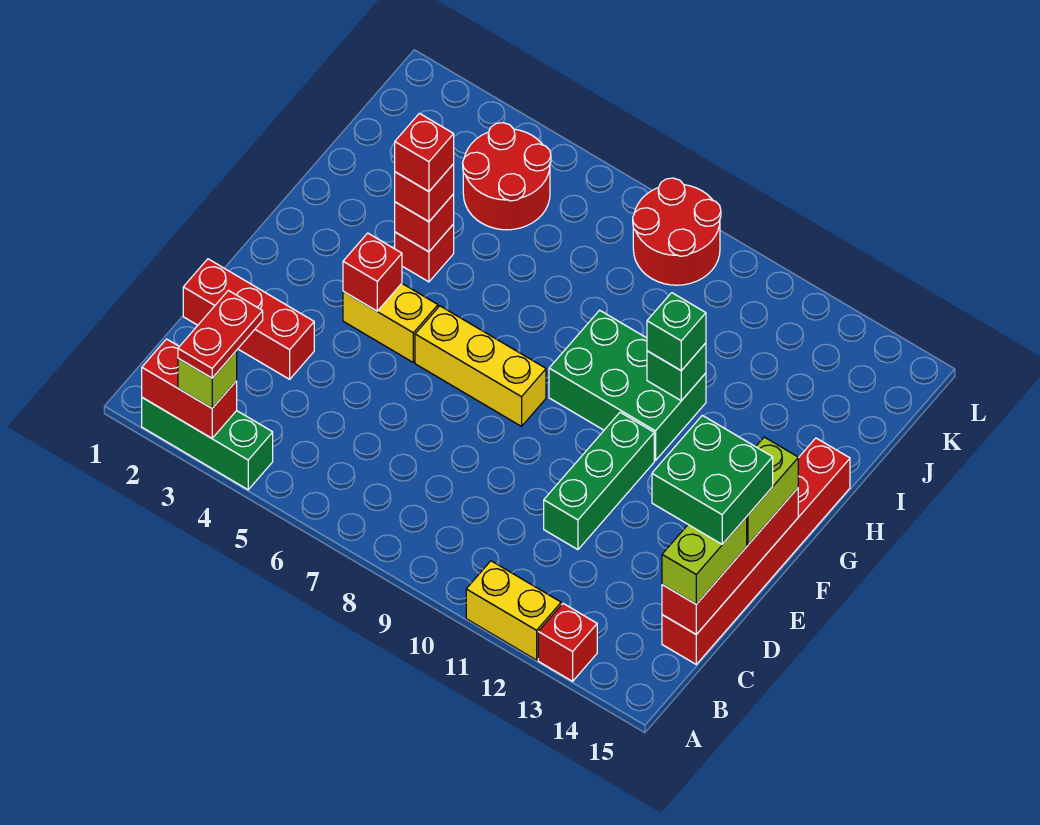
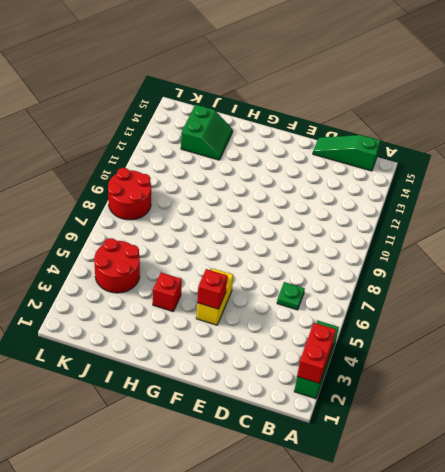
green slope B15:D15 level 1 top B -> red brick C15:H15 level 1
green plate C6 level 1 -> none
green slope I13:J14 level 1 top J -> none
none -> yellow brick A11:A12 level 1
none -> red brick A13 level 1
none -> red brick D1:D3 level 1

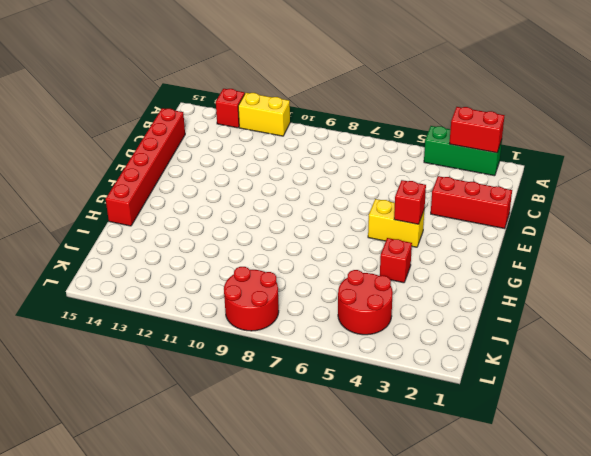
none -> green brick D11:F11 level 1
none -> yellow brick F6:F8 level 1
none -> green brick G9:H11 level 1

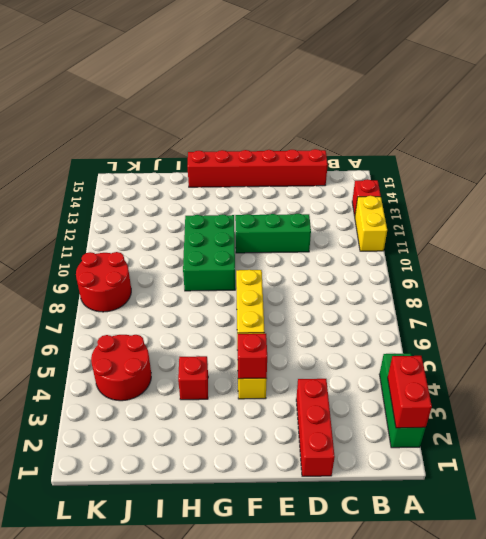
none -> red brick C15:F15 level 2
none -> red brick H4 level 2
none -> green brick H11 level 2

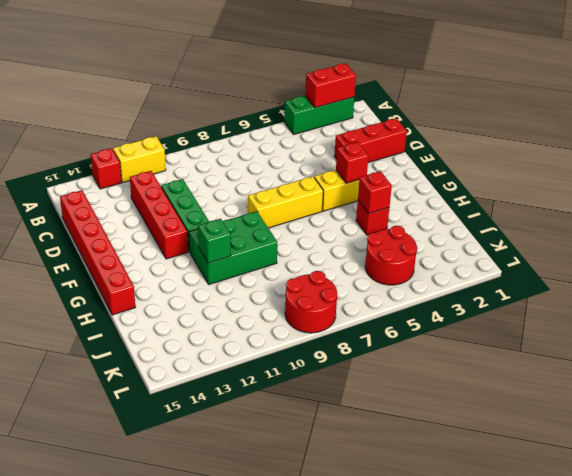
red brick C12:F12 level 1 -> red brick C15:F15 level 2
none -> lime brick A3 level 3
none -> lime brick C15:D15 level 3
none -> lime brick E15:F15 level 3

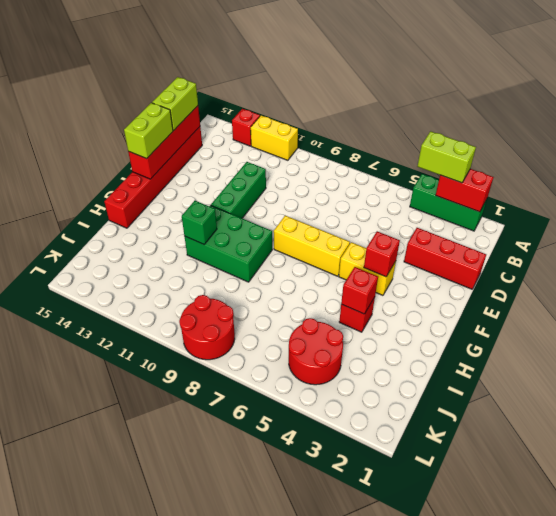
lime brick A3:A4 level 3 -> lime brick A3 level 3
none -> red brick H4 level 3
none -> green brick H11 level 3
none -> red plate A3:B3 level 4

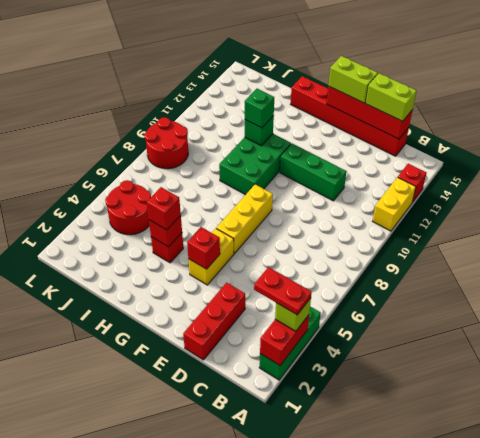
none -> green brick D14:E15 level 4
none -> red brick H4 level 4

